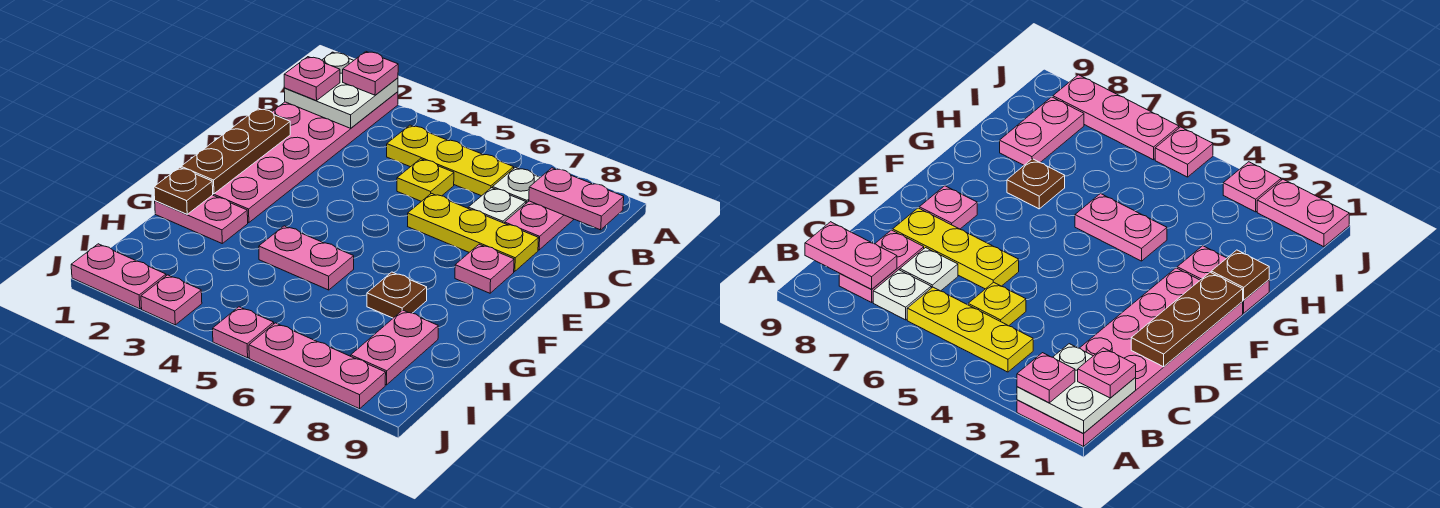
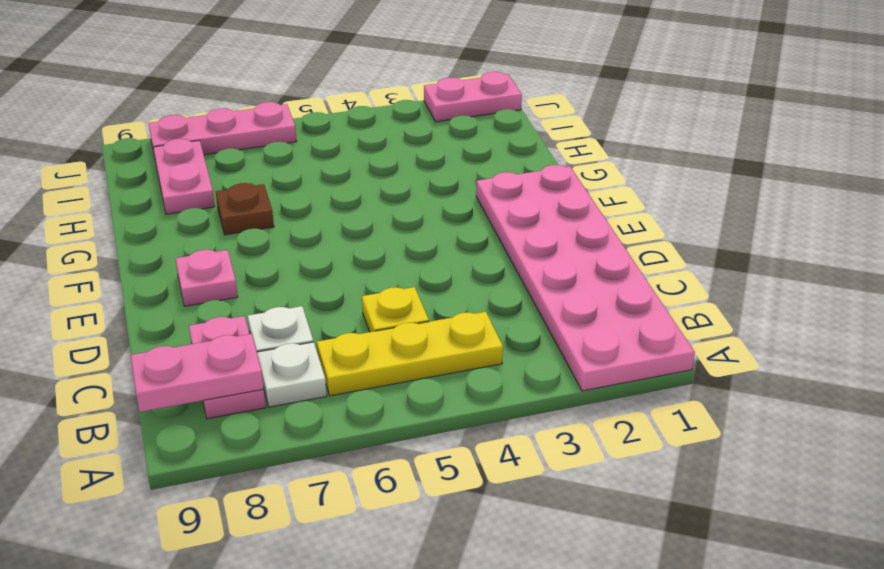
none -> yellow plate D6:D8 level 1
none -> pink plate G1:G2 level 1
none -> pink plate G4:G5 level 1

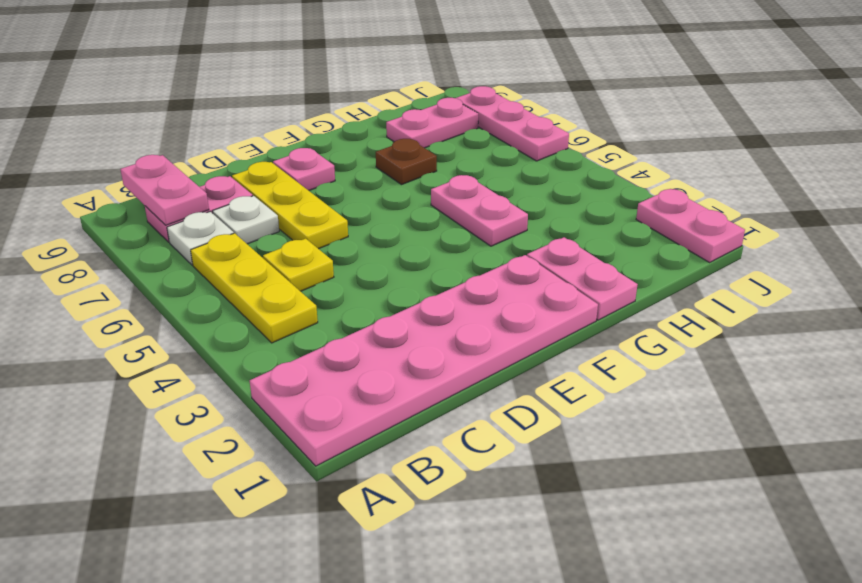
none -> pink plate J3 level 1
none -> pink plate J5 level 1
none -> white plate A1:B2 level 2

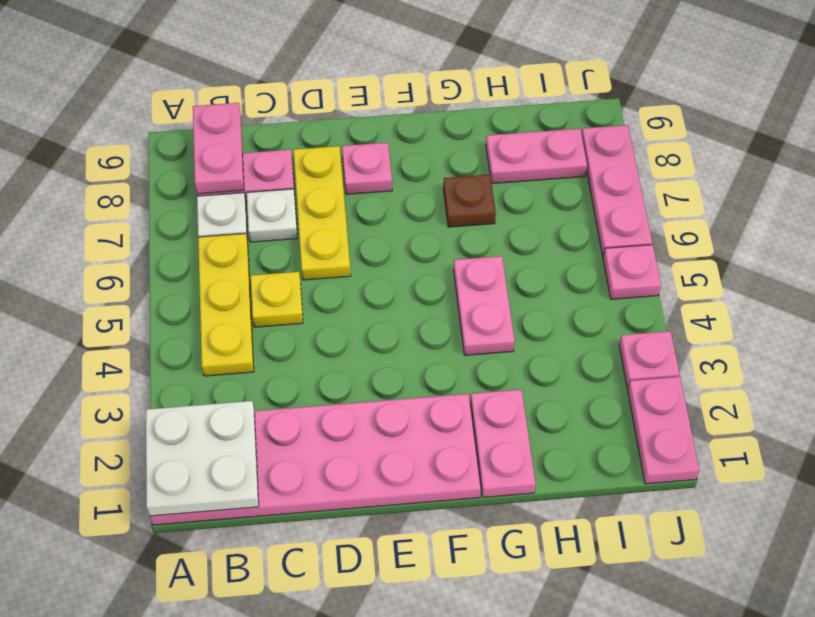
none -> brown plate D1:F1 level 2
none -> brown plate G1 level 2
none -> pink plate A2 level 3

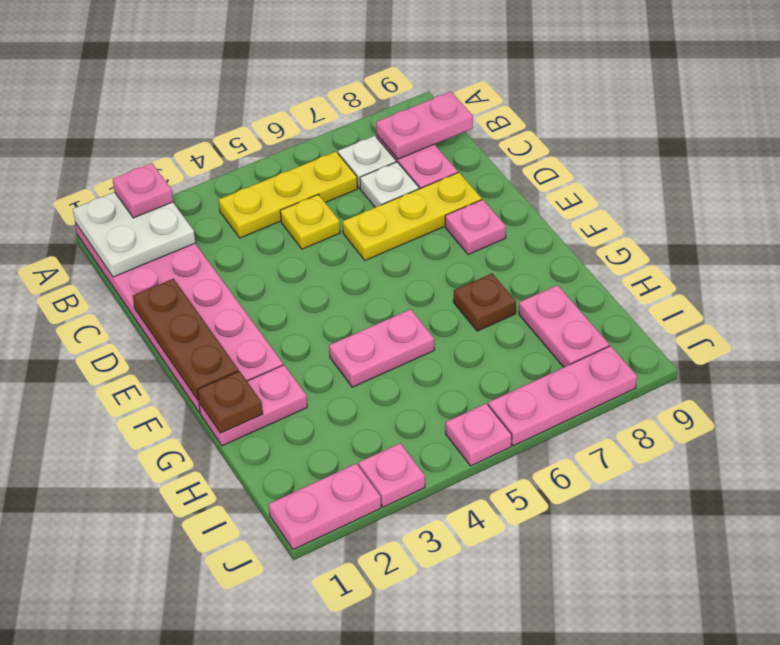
none -> pink plate B1 level 3

